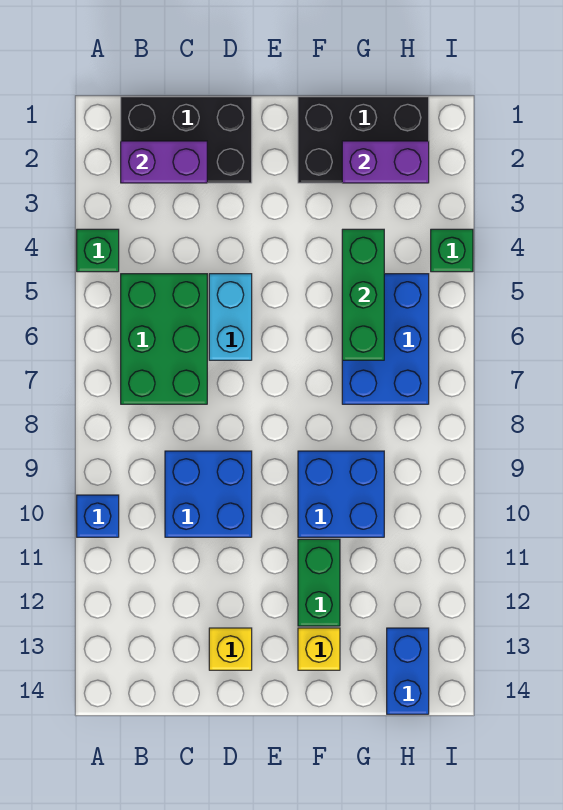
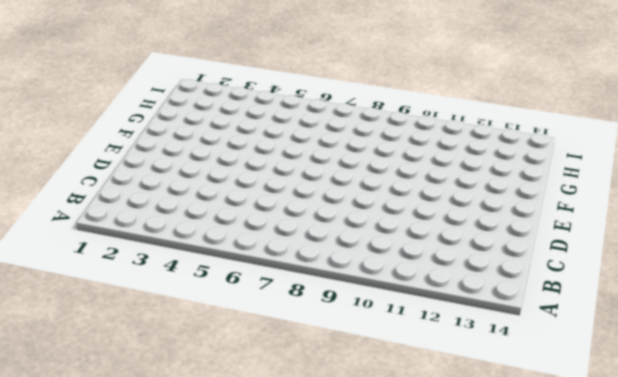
none -> green brick A4 level 1
none -> blue brick A10 level 1
none -> black brick B1:D2 level 1

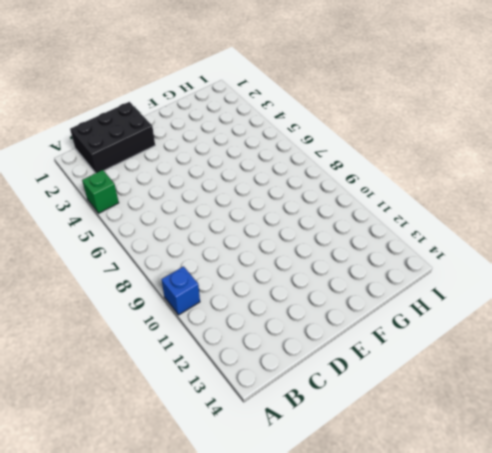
none -> green brick B5:C7 level 1
none -> blue brick C9:D10 level 1
none -> cyan brick D5:D6 level 1

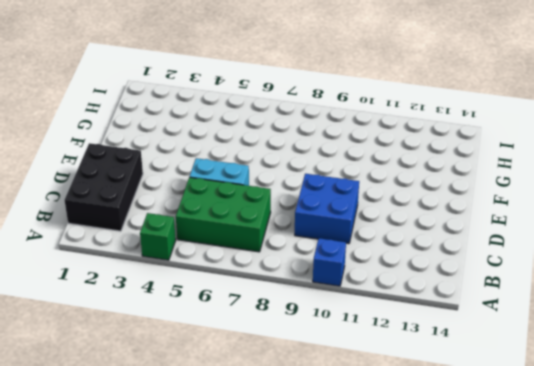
none -> yellow brick D13 level 1
none -> black brick F1:H2 level 1
none -> blue brick F9:G10 level 1

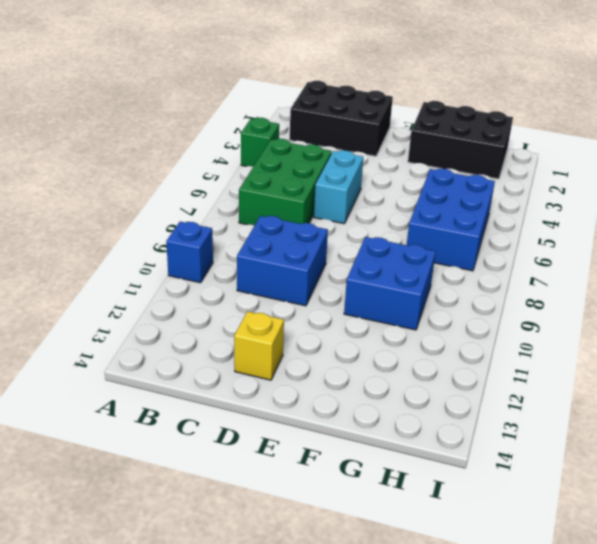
none -> green brick F11:F12 level 1
none -> yellow brick F13 level 1
none -> blue brick H13:H14 level 1

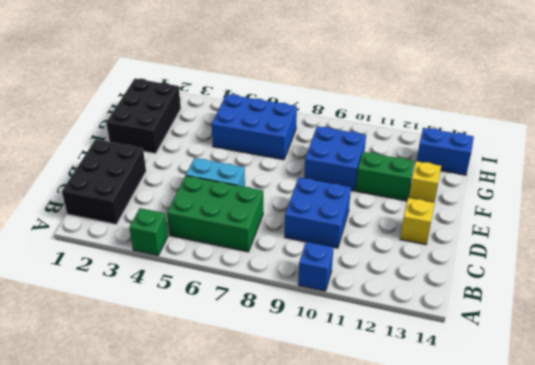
none -> green brick I4 level 1
none -> purple brick B2:C2 level 2
none -> purple brick G2:H2 level 2

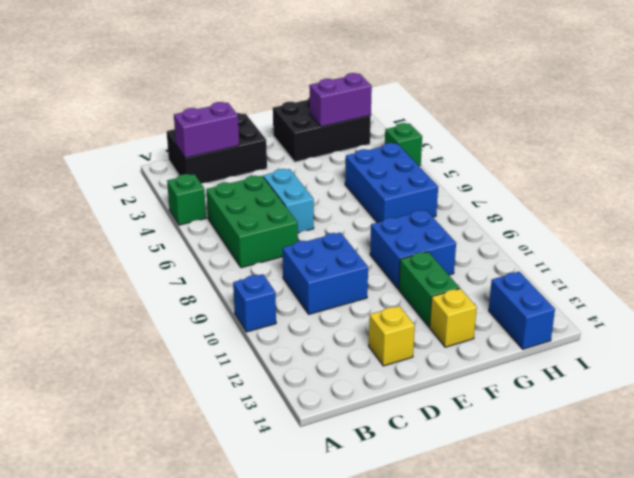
none -> green brick G4:G6 level 2

